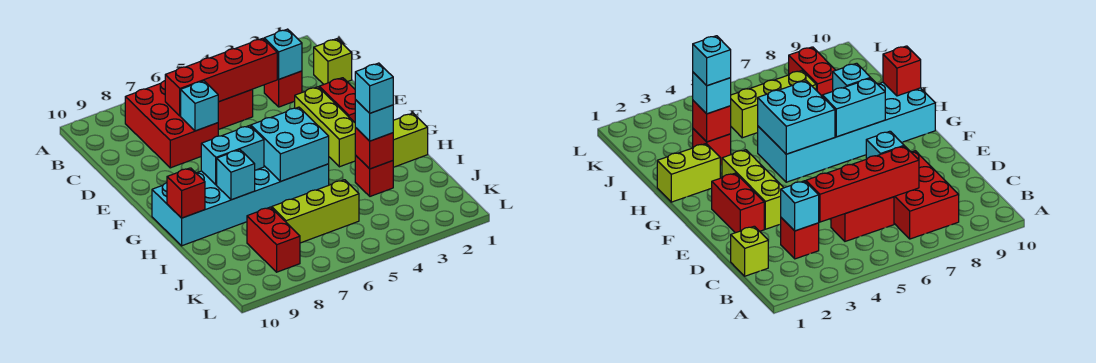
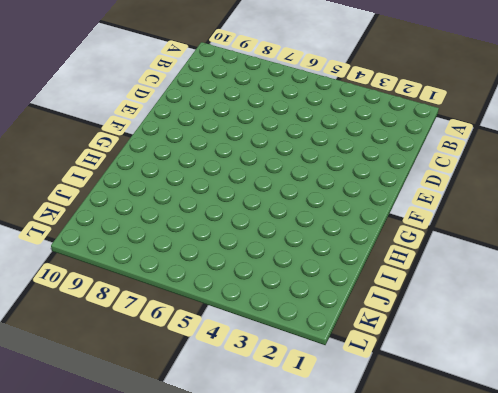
none -> red brick B7:D8 level 1
none -> lime brick C1 level 1
none -> red brick C3 level 1

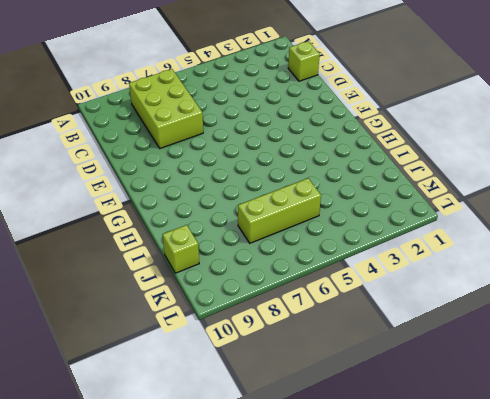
lime brick B7:D8 level 1 -> red brick B7:D8 level 1
lime brick J10 level 1 -> none
none -> red brick C3 level 1
none -> red brick C5:C6 level 1
none -> red brick E2:F2 level 1

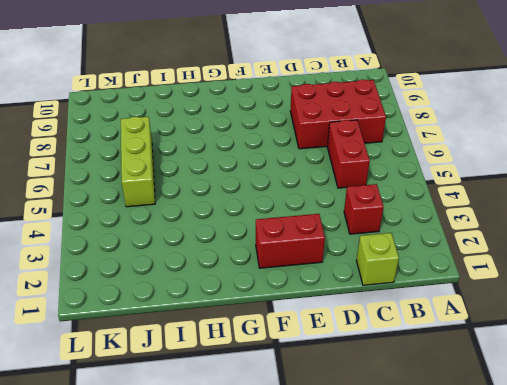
none -> lime brick E3:G3 level 1
none -> cyan brick G5:H10 level 1
none -> lime brick H1:H2 level 1

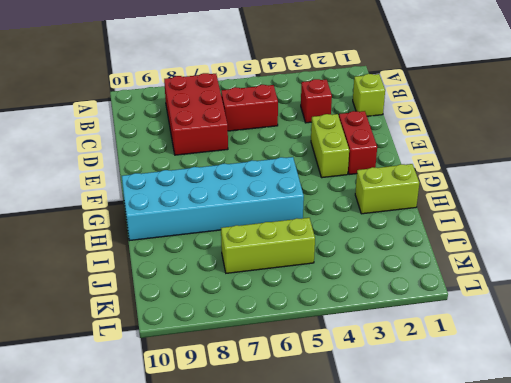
lime brick E3:F3 level 1 -> lime brick E3:G3 level 1
none -> red brick I3 level 1
none -> red brick J8:K8 level 1
none -> cyan brick C3 level 2

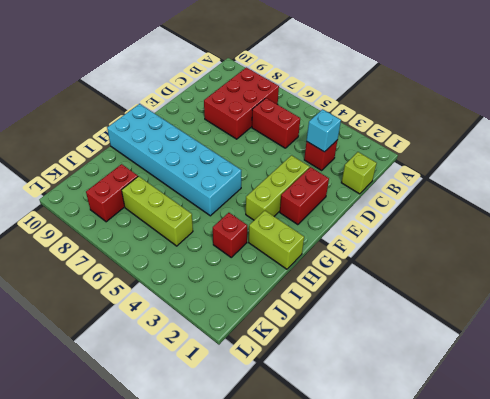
none -> red brick C4:C7 level 2
none -> cyan brick D7 level 2
none -> cyan brick G5:H6 level 2

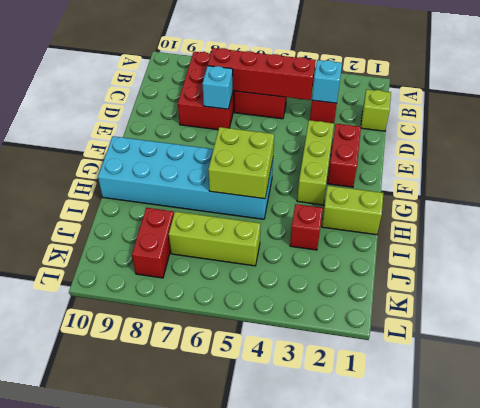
lime brick G5:H6 level 2 -> cyan brick G5:H6 level 2
none -> cyan brick G7:G8 level 2
none -> cyan brick H8 level 2
none -> red brick H10 level 2

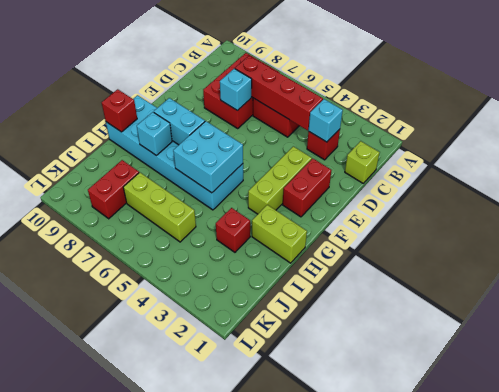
none -> red brick I3 level 2
none -> cyan brick I3 level 3
none -> cyan brick I3 level 4

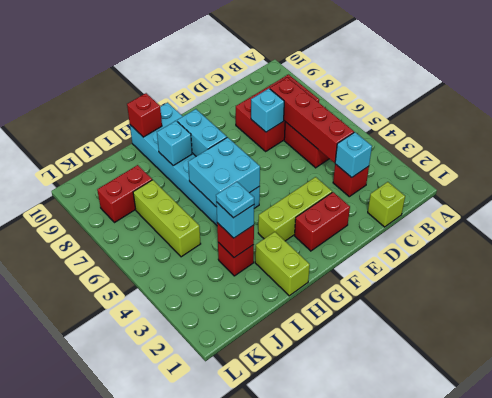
cyan plate I3 level 4 -> cyan brick I3 level 4

